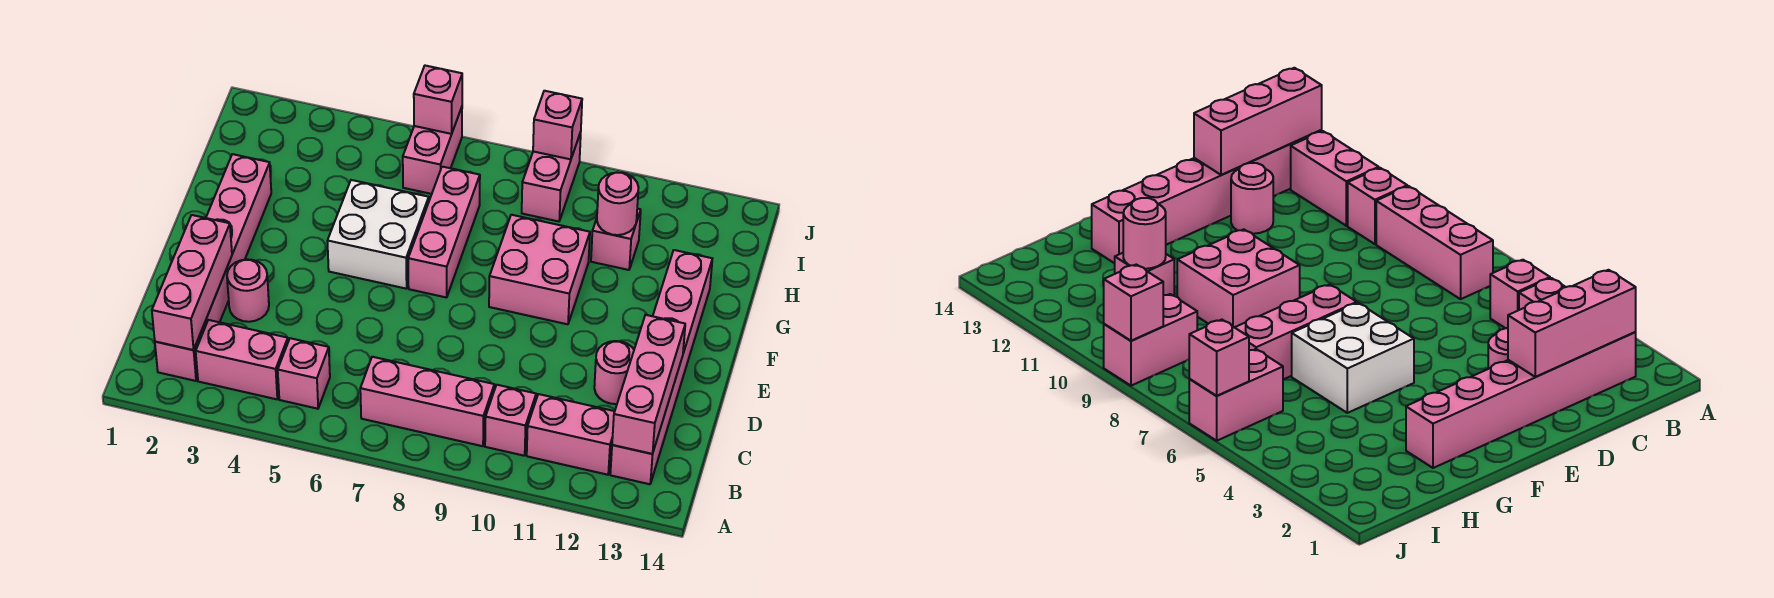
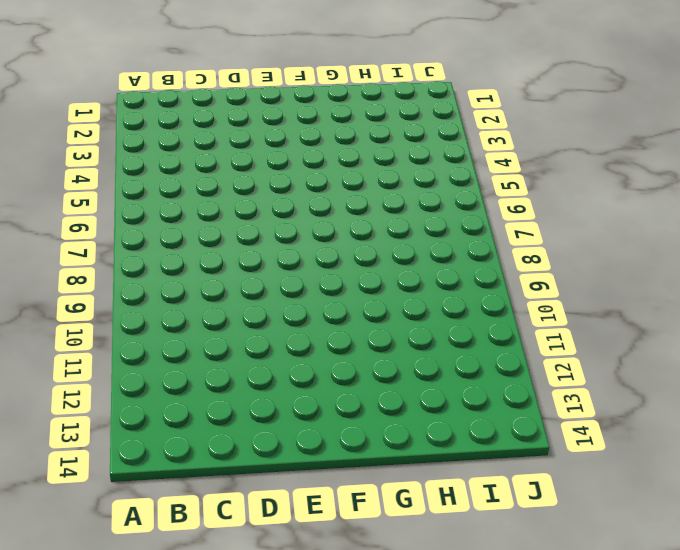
none -> pink brick B2:G2 level 1
none -> pink brick B3:B4 level 1
none -> pink brick B5 level 1

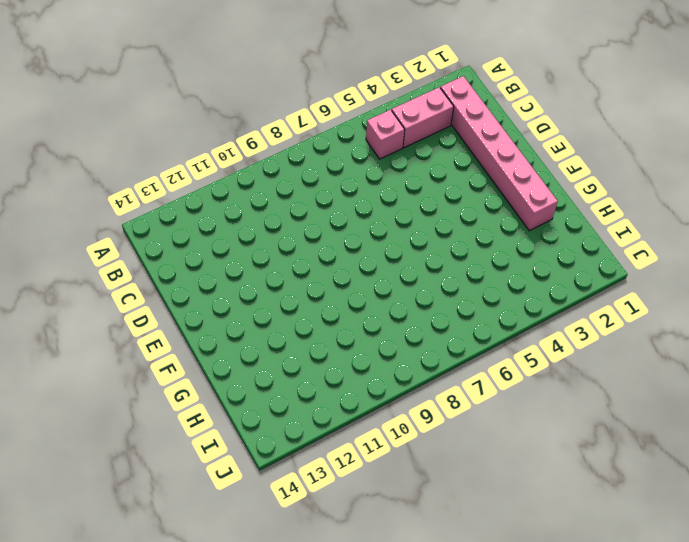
none -> pink brick B7:B9 level 1
none -> pink brick B10 level 1
none -> pink brick B11:B12 level 1

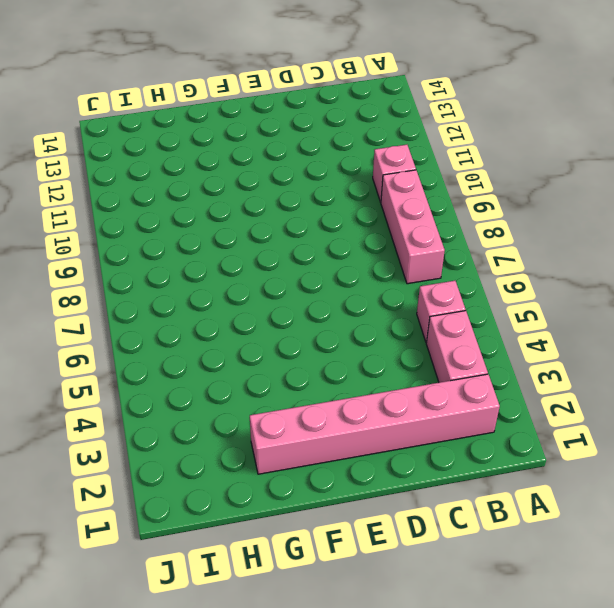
none -> pink brick B11:B12 level 1
none -> pink brick B13:G13 level 1
none -> pink round brick D3 level 1

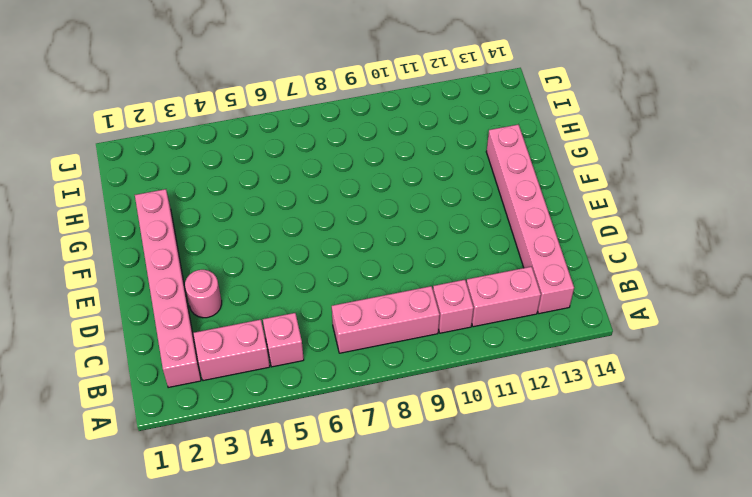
none -> pink round brick D12 level 1
none -> white brick F5:G6 level 1
none -> pink brick F7:H7 level 1

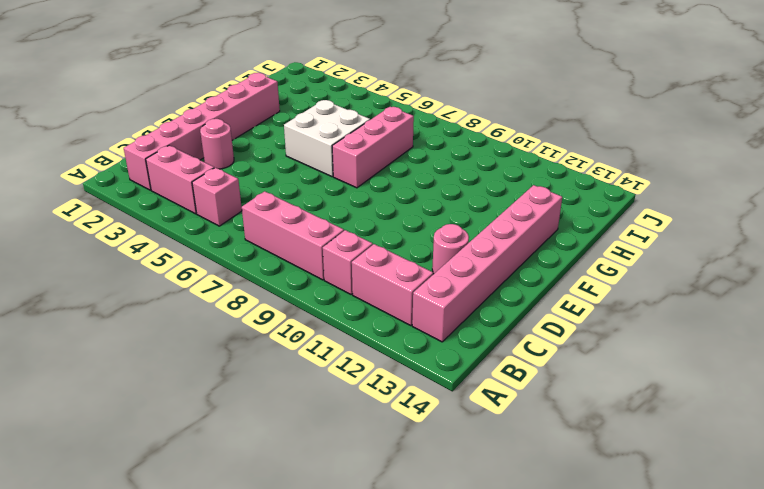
none -> pink brick F9:G10 level 1
none -> pink brick H11 level 1
none -> pink brick I6:J6 level 1

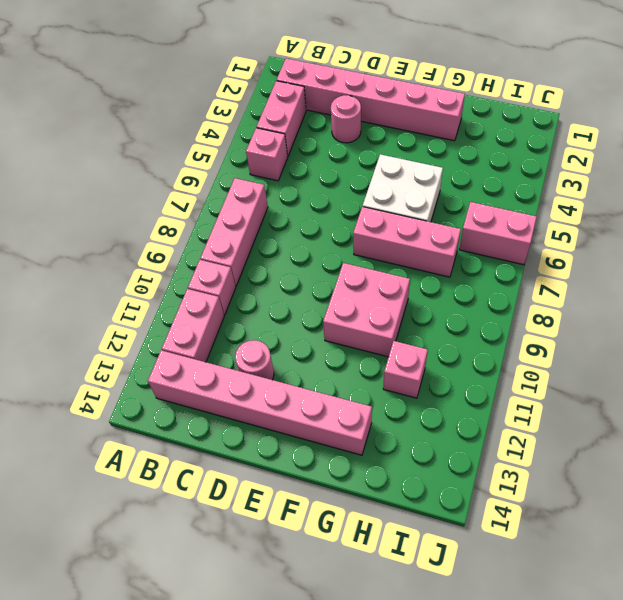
none -> pink brick I9:J9 level 1
none -> pink brick B2:D2 level 2
none -> pink brick B13:D13 level 2

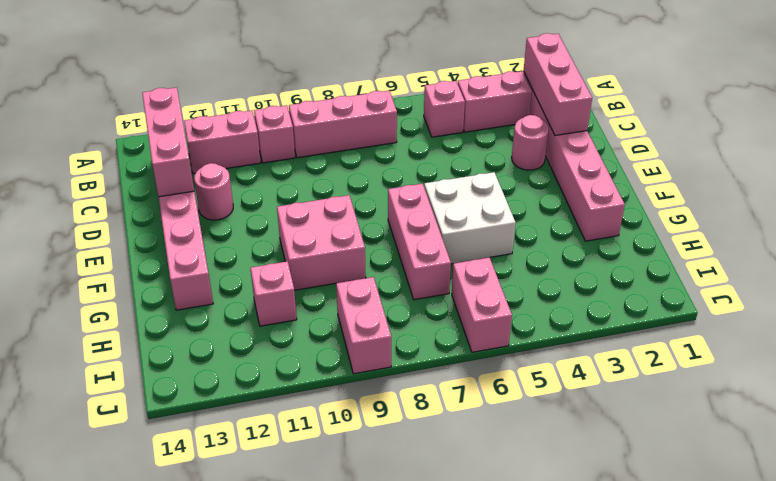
none -> pink round brick H11 level 2
none -> pink brick J6 level 2
none -> pink brick J9 level 2

